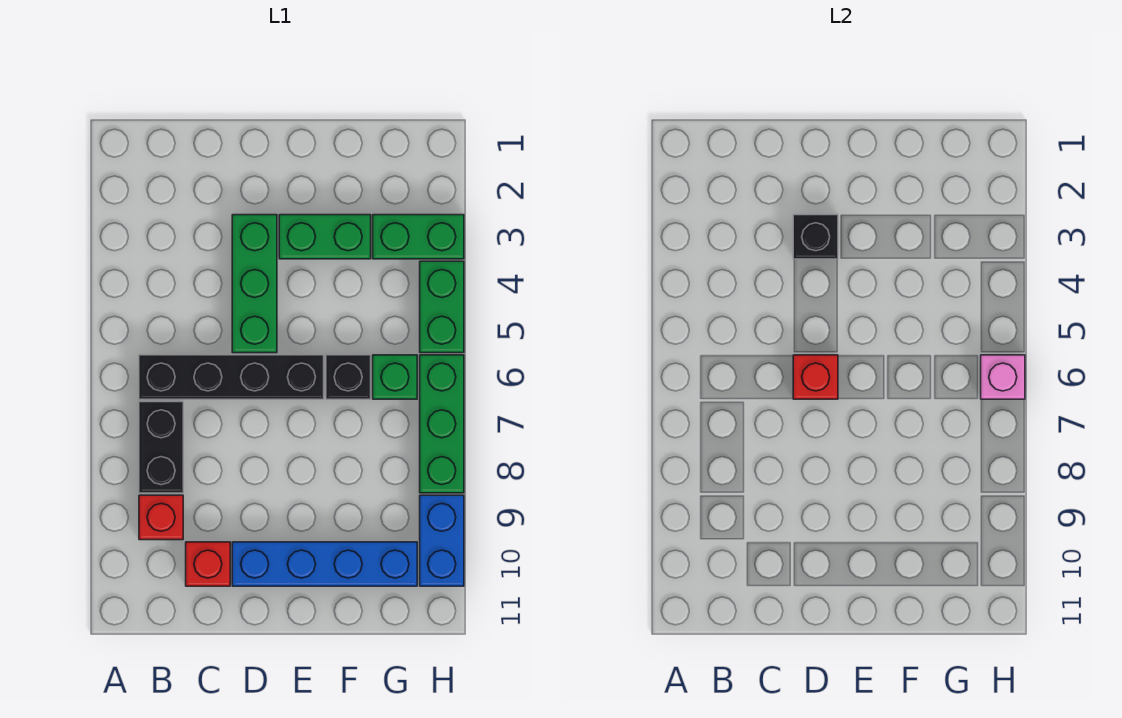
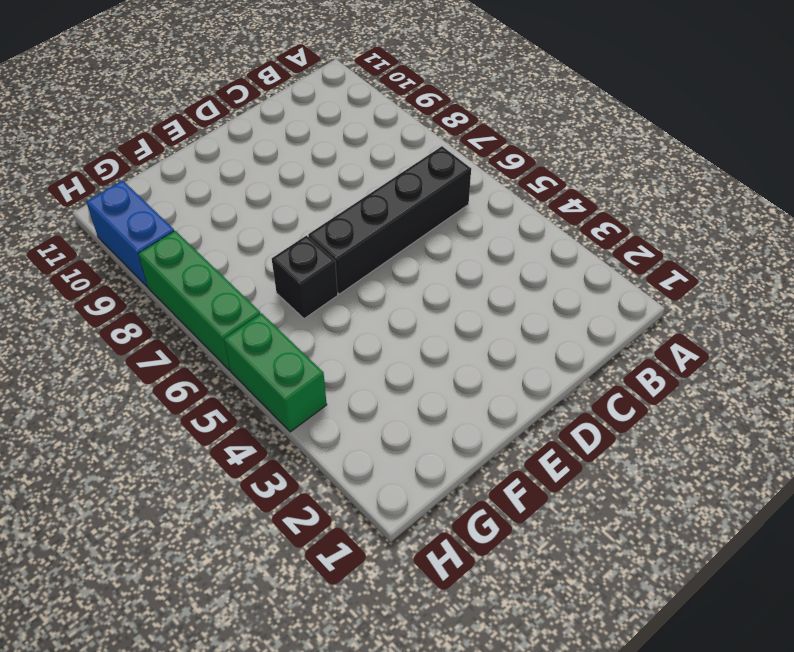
none -> black brick B7:B8 level 1
none -> red brick B9 level 1
none -> red brick C10 level 1

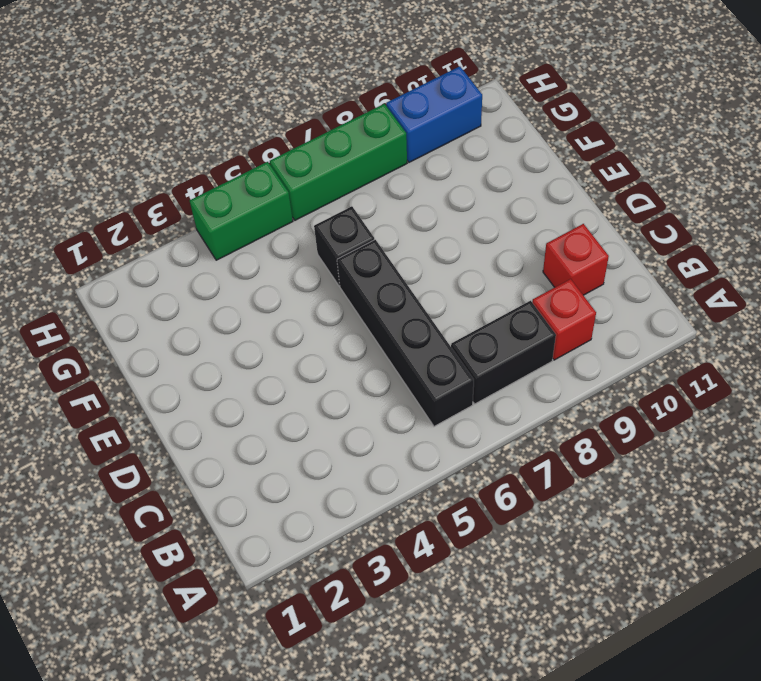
none -> green brick D3:D5 level 1
none -> blue brick D10:G10 level 1
none -> green brick E3:F3 level 1

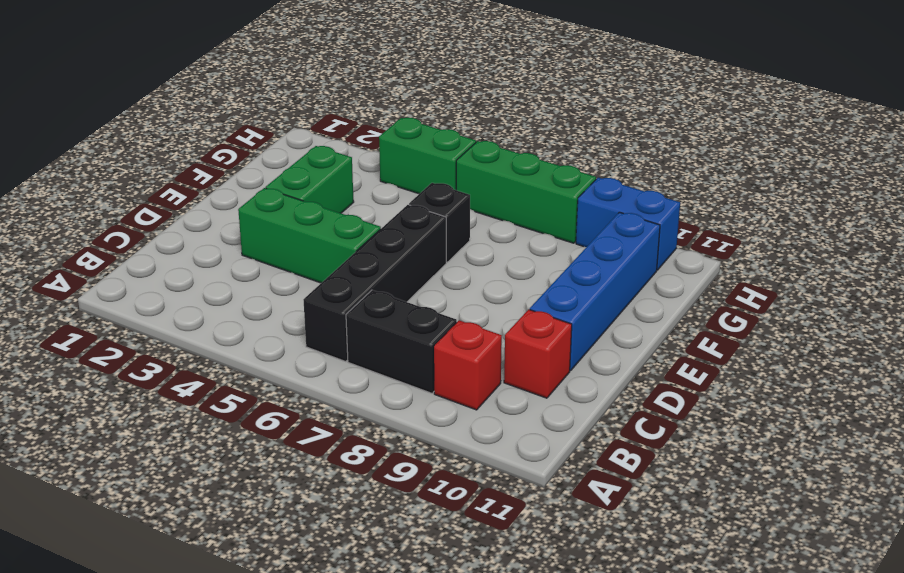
none -> green brick G3:H3 level 1
none -> green brick G6 level 1
none -> black brick D3 level 2

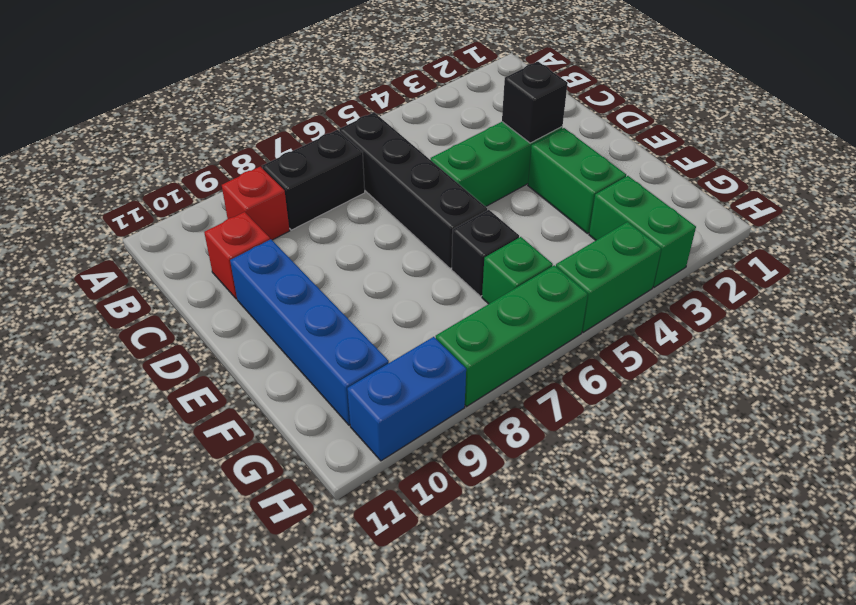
none -> red brick D6 level 2
none -> pink brick H6 level 2

